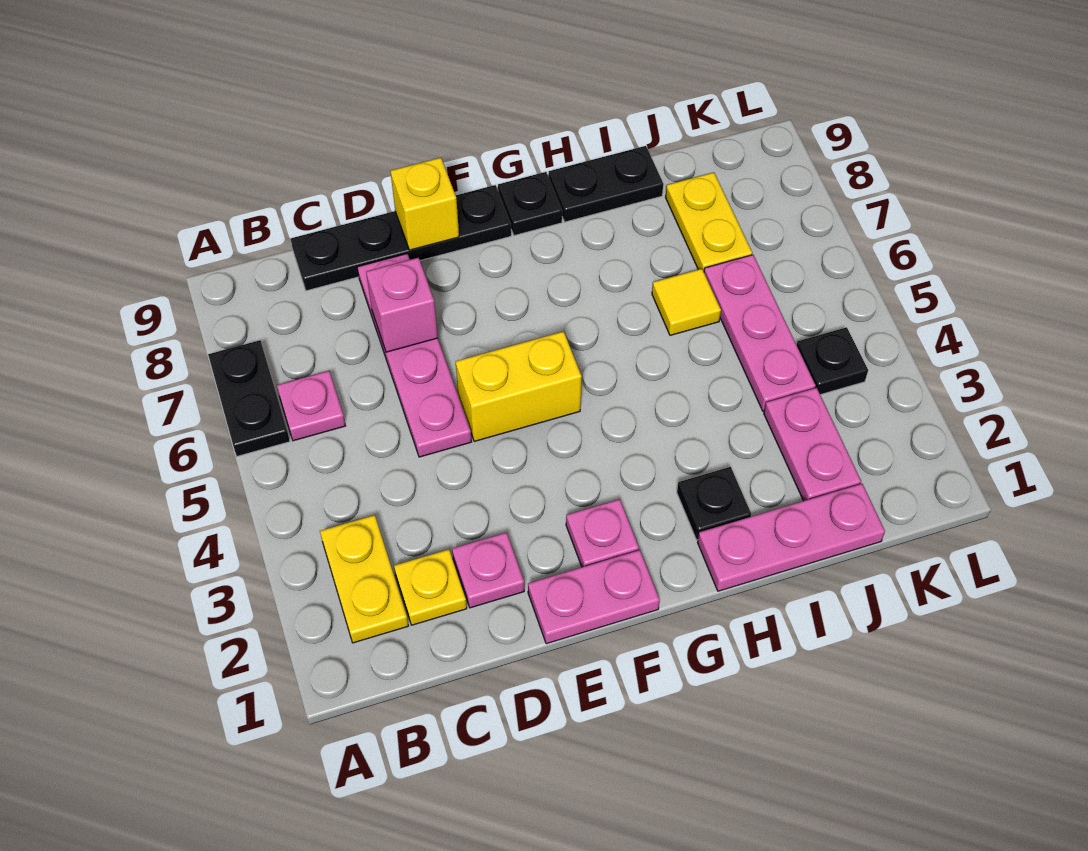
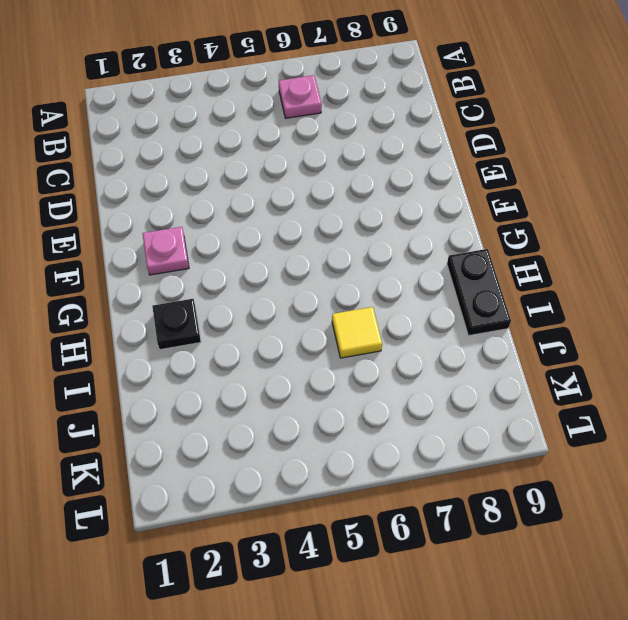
none -> black plate A6:A7 level 1
none -> yellow plate B2:B3 level 1
none -> yellow plate C2 level 1

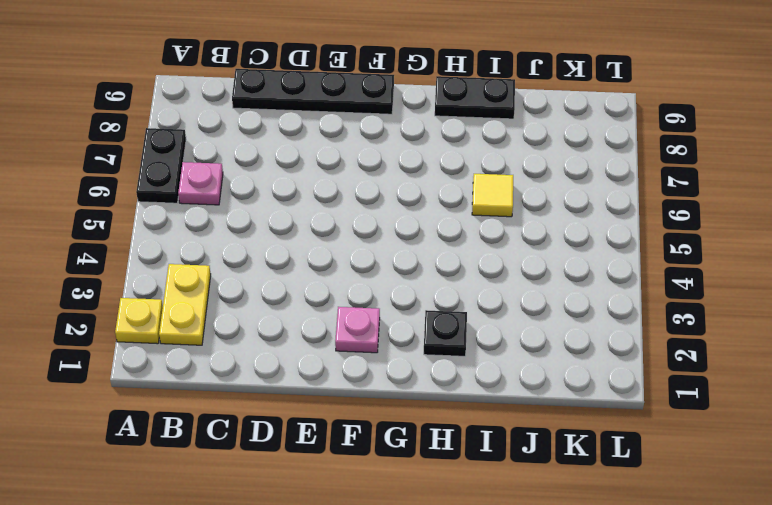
yellow plate A2 level 1 -> yellow plate C2 level 1
none -> pink plate D2 level 1
none -> pink plate D5:D8 level 1
none -> pink plate E1:F1 level 1

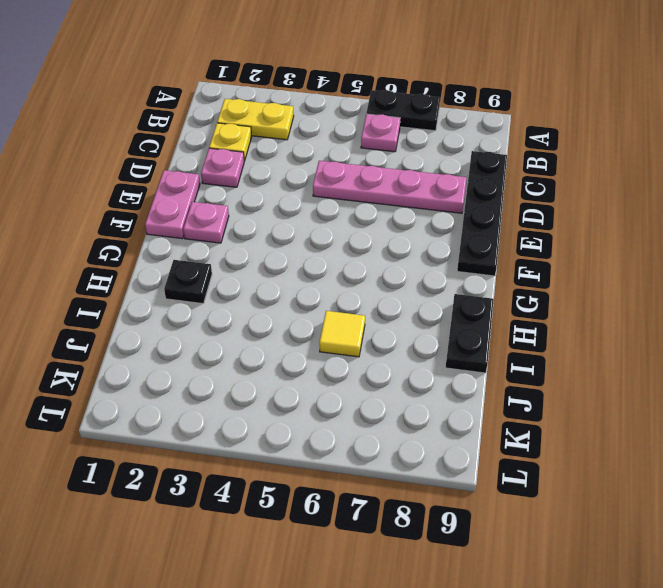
none -> yellow brick E5:F5 level 1
none -> black plate G9 level 1
none -> pink plate H1:J1 level 1

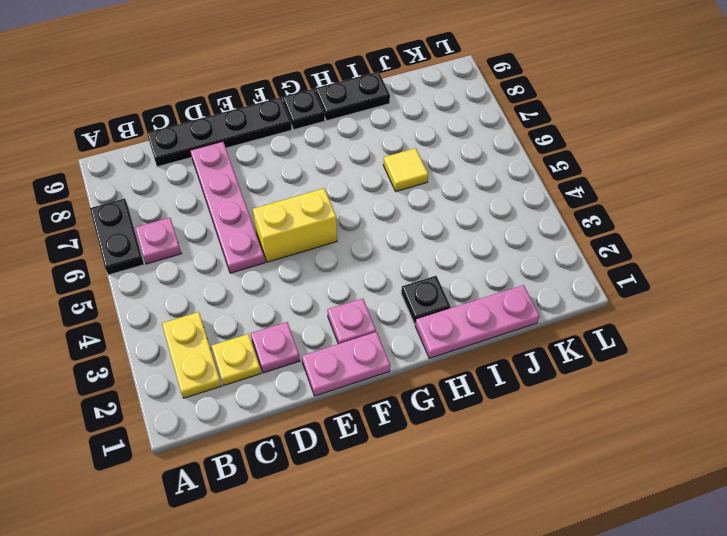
none -> pink plate J2:J3 level 1
none -> pink plate J4:J6 level 1
none -> yellow plate J7:J8 level 1

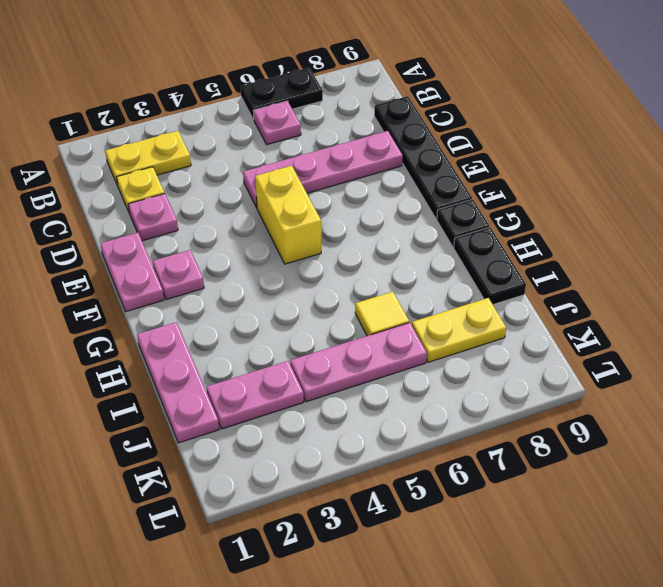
none -> black plate H2 level 1
none -> black plate K4 level 1
none -> pink brick D7 level 2

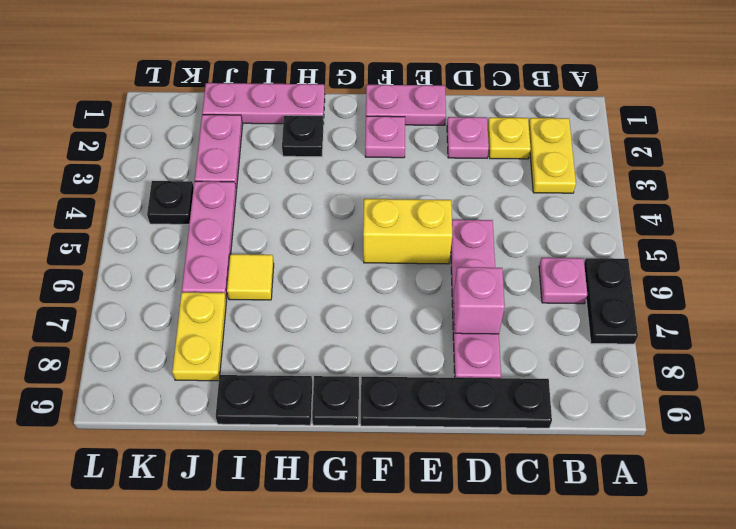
none -> yellow brick E9 level 2

